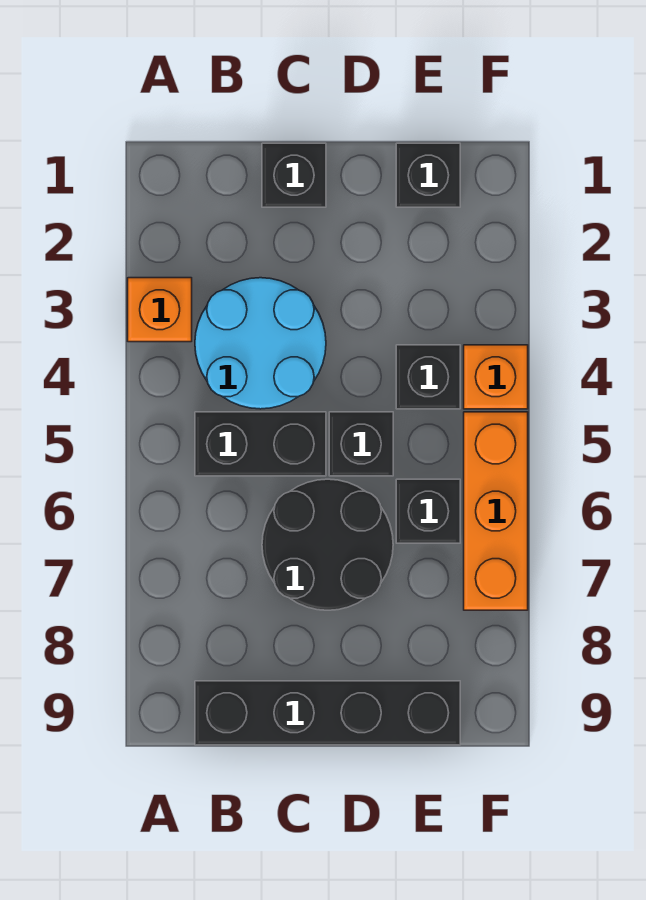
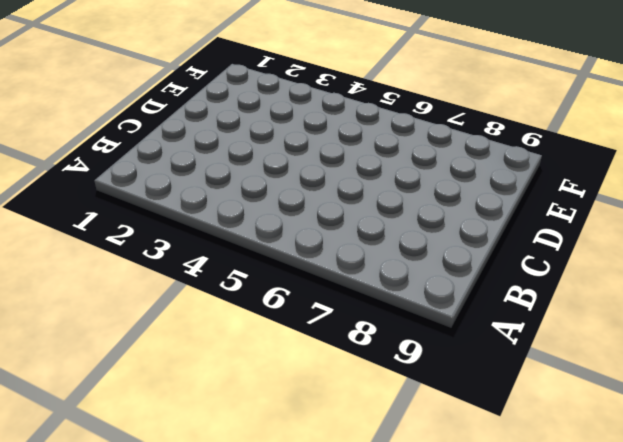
none -> orange brick A3 level 1
none -> cyan round brick B3:C4 level 1
none -> black brick B5:C5 level 1

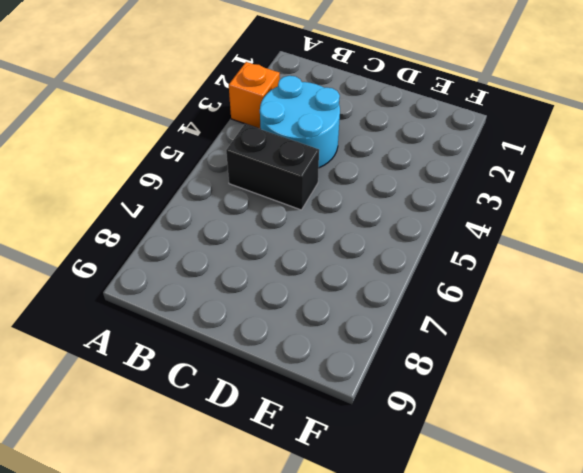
none -> black brick B9:E9 level 1
none -> black brick C1 level 1
none -> black round brick C6:D7 level 1

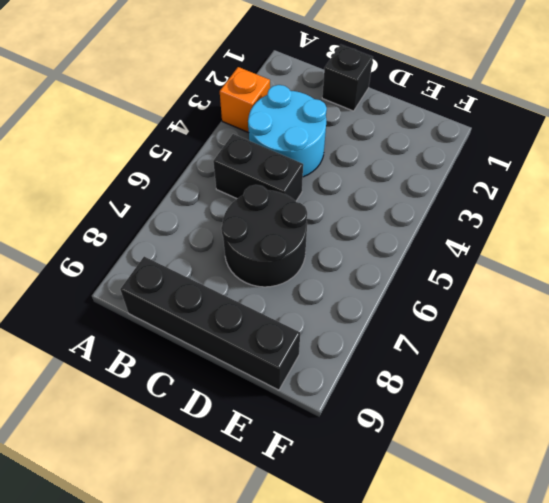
none -> black brick D5 level 1
none -> black brick E1 level 1
none -> black brick E4 level 1

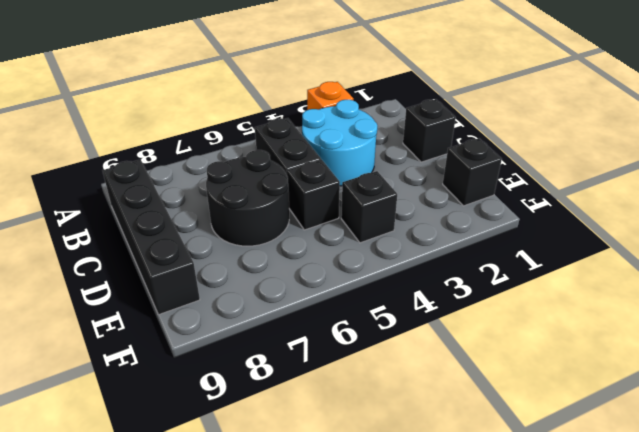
none -> black brick E6 level 1
none -> orange brick F4 level 1
none -> orange brick F5:F7 level 1

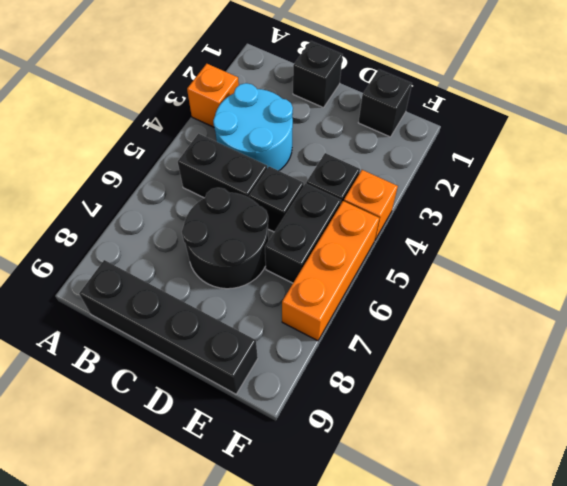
black brick E5:E6 level 1 -> black brick E6 level 1

